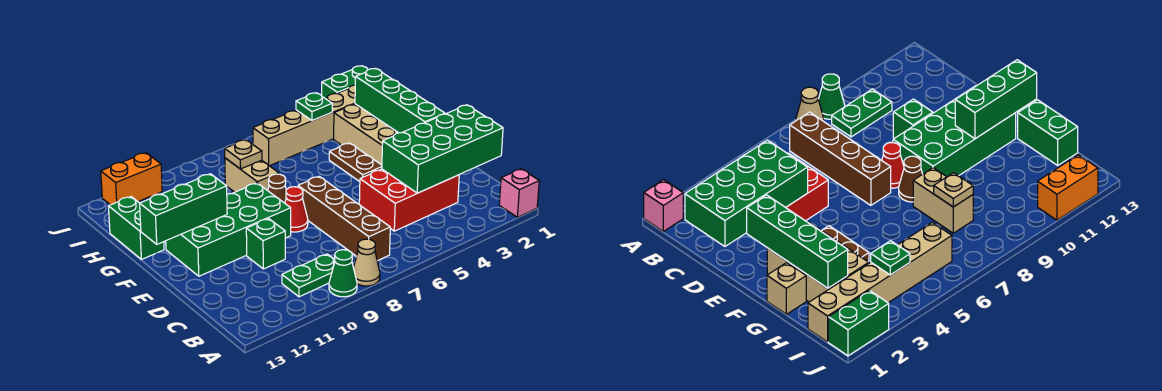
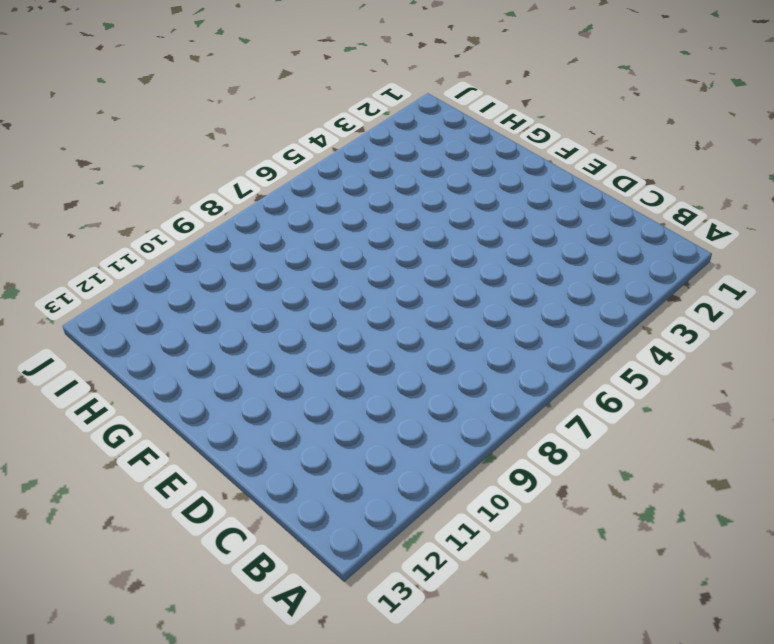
none -> pink brick A1 level 1
none -> tan cone A8 level 1
none -> green cone A9 level 1

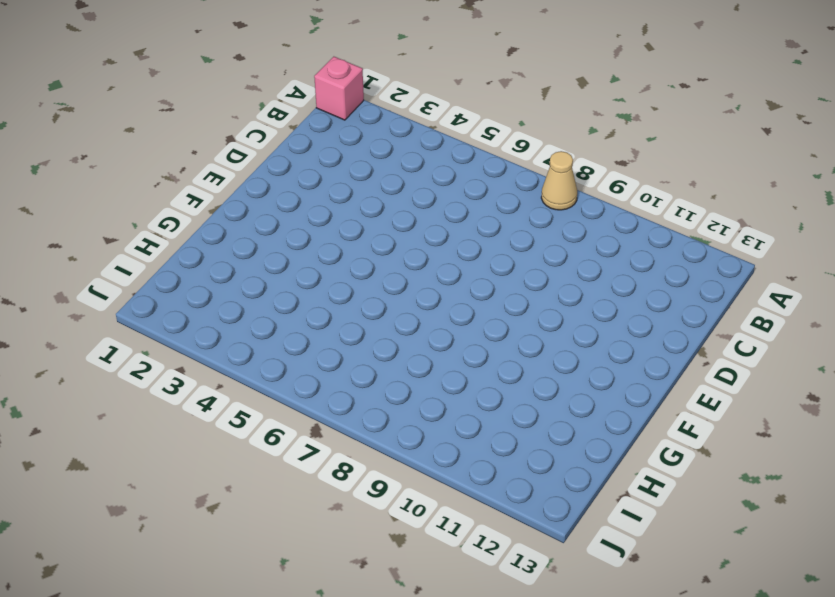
none -> green cone A9 level 1
none -> brown brick B7:E7 level 1
none -> green plate B9:B10 level 1

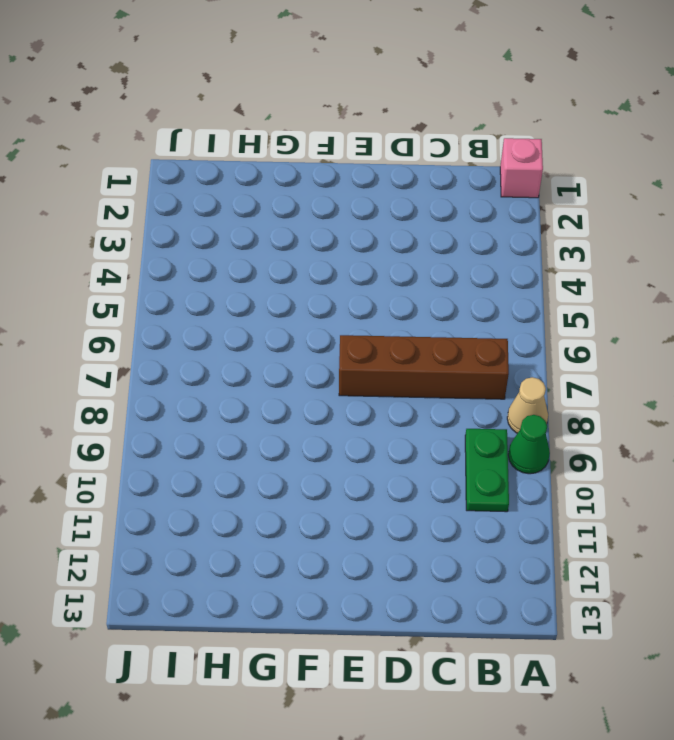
none -> red brick C3:D5 level 1
none -> green brick D10 level 1
none -> red cone E8 level 1

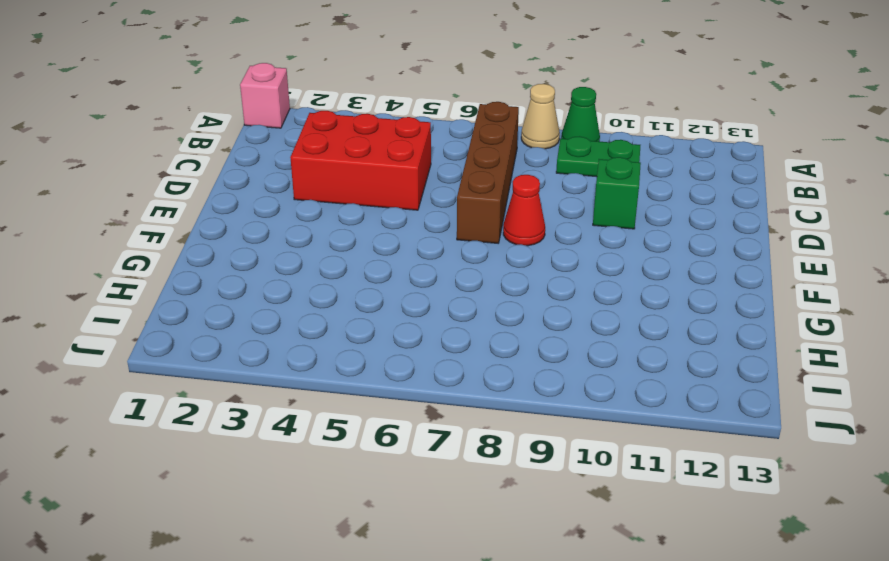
none -> green brick E9:F12 level 1
none -> tan brick F2:H3 level 1
none -> brown plate F4:G4 level 1

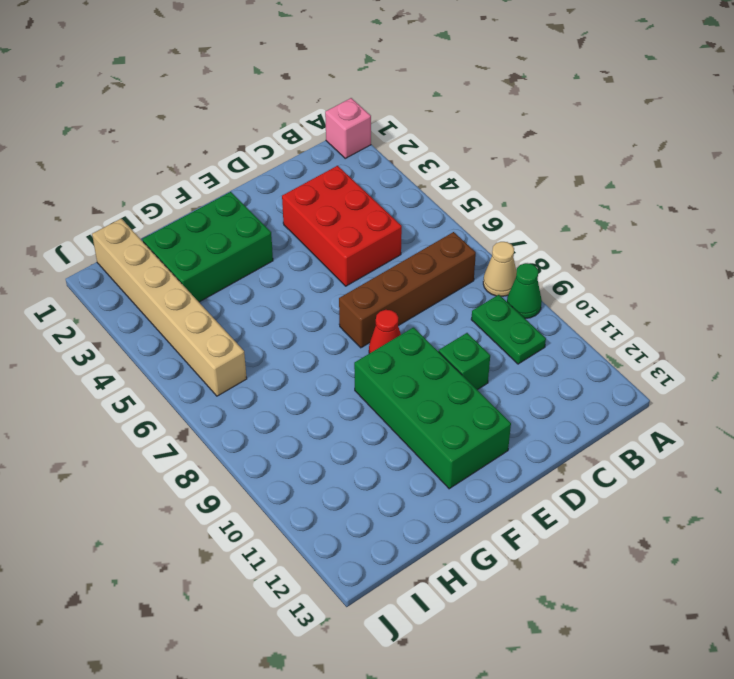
green brick F2:H3 level 1 -> tan brick F2:H3 level 1
none -> brown plate F4:G4 level 1
none -> brown cone F8 level 1
none -> tan brick G1 level 1

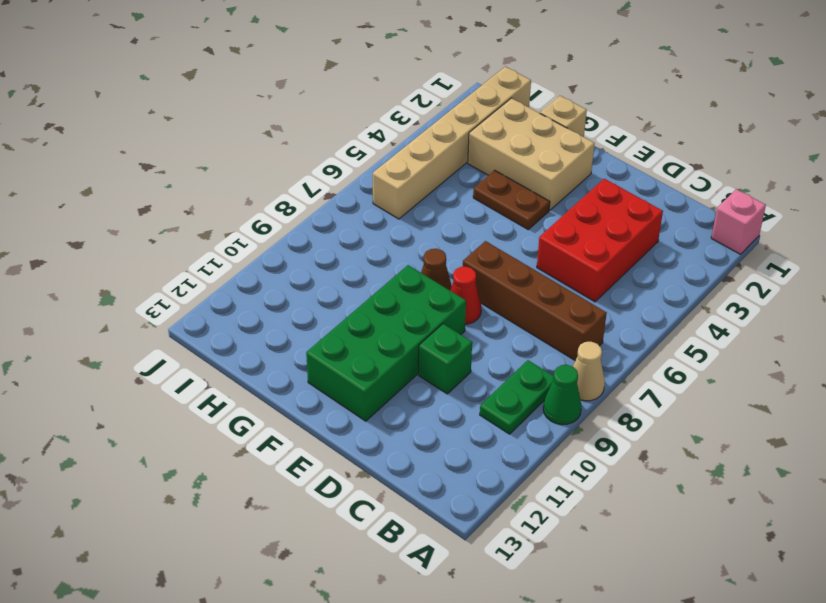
none -> tan brick G8:H8 level 1
none -> green brick G13:H13 level 1
none -> green brick J1:J2 level 1

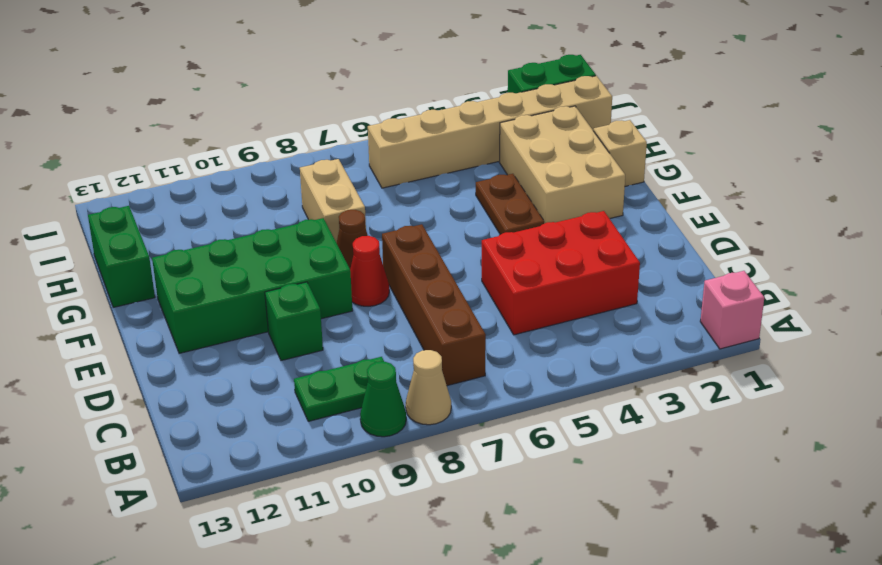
none -> orange brick J11:J12 level 1
none -> green brick C1:D4 level 2
none -> green brick E2:H2 level 2

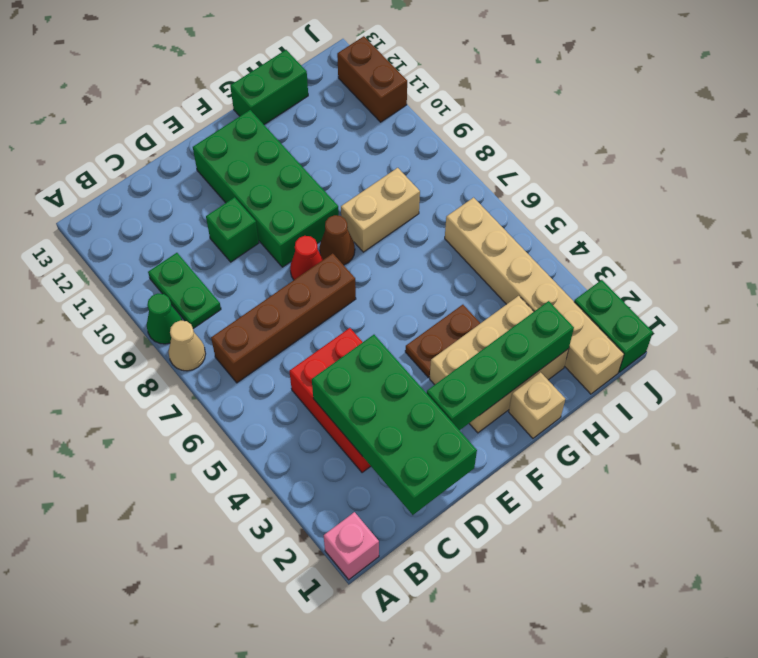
brown brick J11:J12 level 1 -> orange brick J11:J12 level 1
none -> green brick F11:F13 level 2
none -> tan plate H8 level 2
none -> green plate I4 level 2

